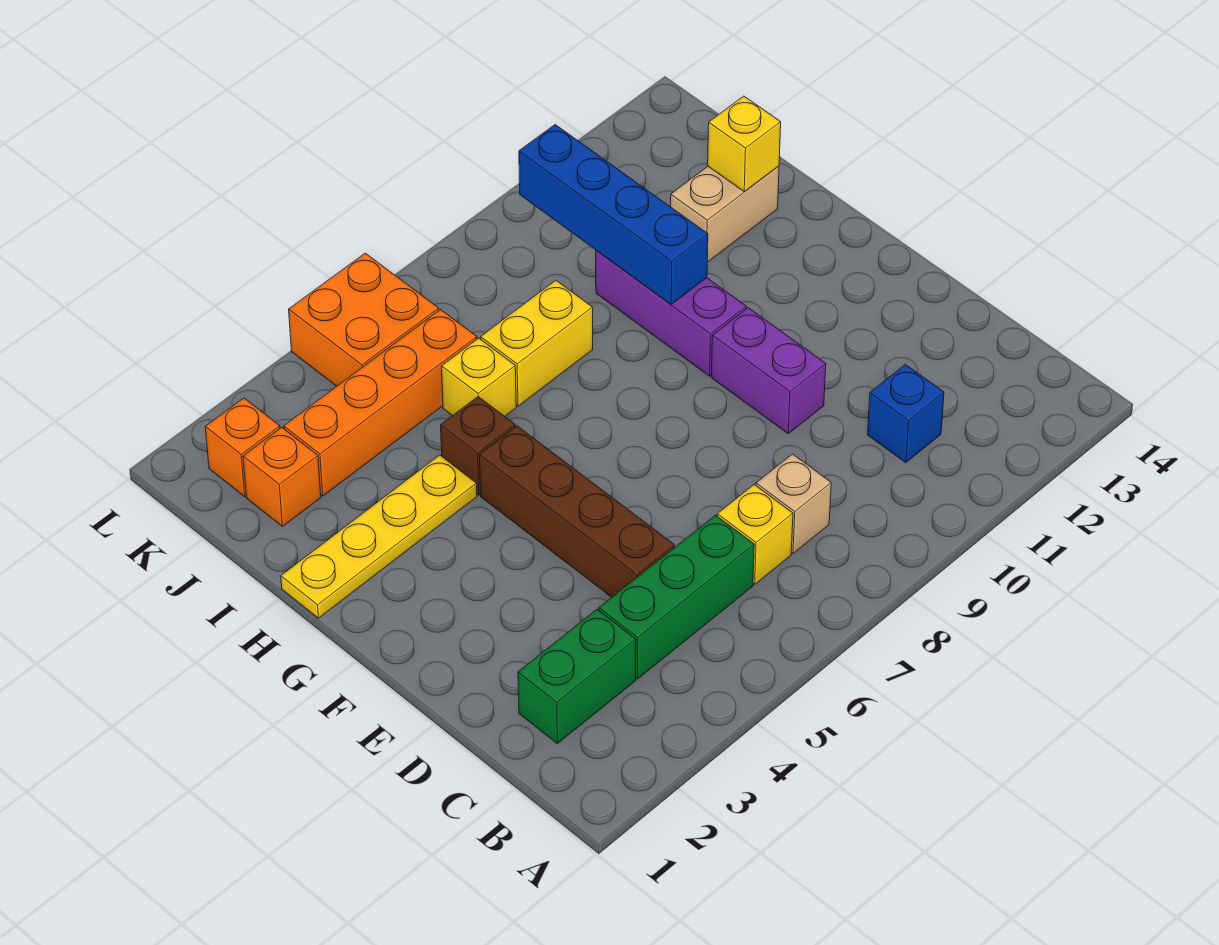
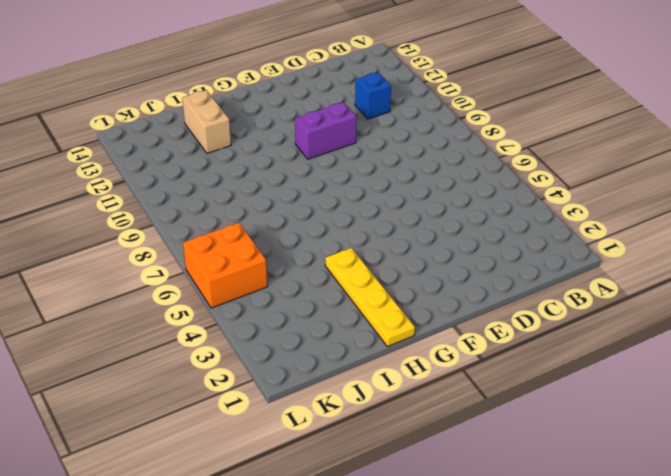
none -> green brick C2:C3 level 1
none -> green brick C4:C6 level 1
none -> yellow brick C7 level 1

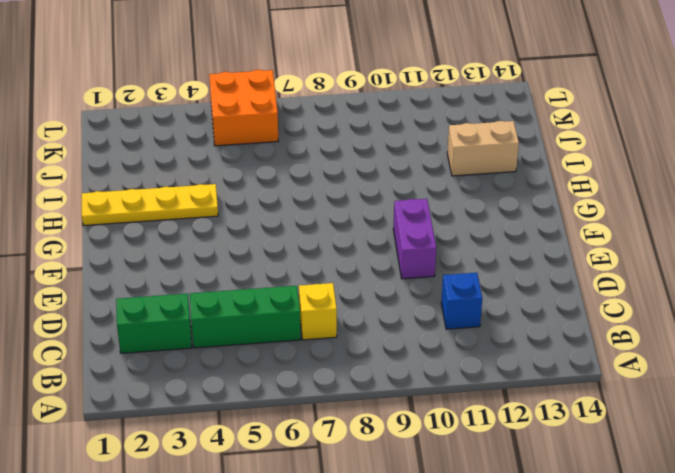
none -> tan brick C8 level 1
none -> brown brick D5:G5 level 1
none -> purple brick G10:I10 level 1

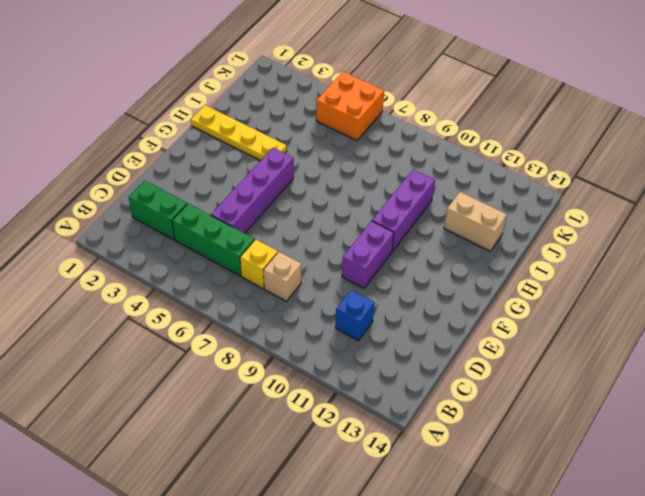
purple brick D5:G5 level 1 -> brown brick D5:G5 level 1
none -> brown brick H5 level 1
none -> yellow brick I6 level 1
none -> yellow brick I7:I8 level 1

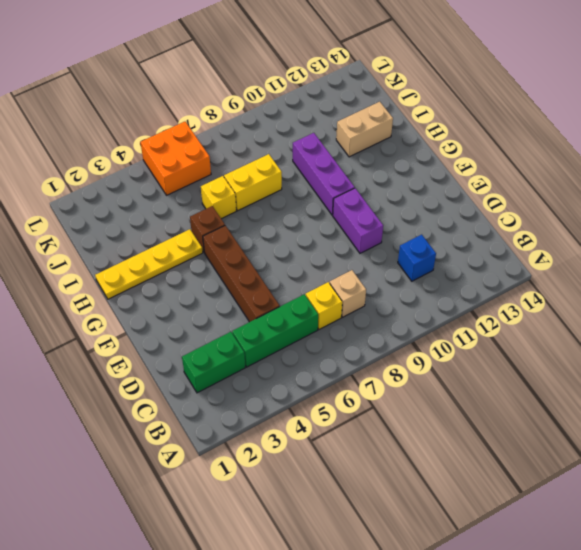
none -> orange brick J2 level 1
none -> orange brick J3:J6 level 1
none -> orange brick K2 level 1

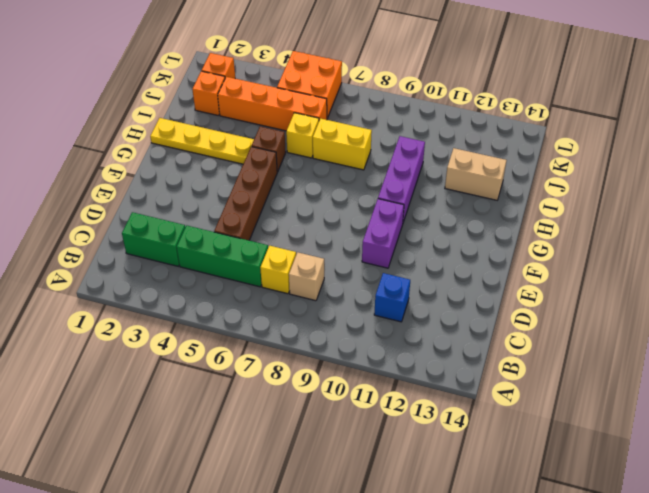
none -> blue brick H10:K10 level 2
none -> yellow brick I13 level 2

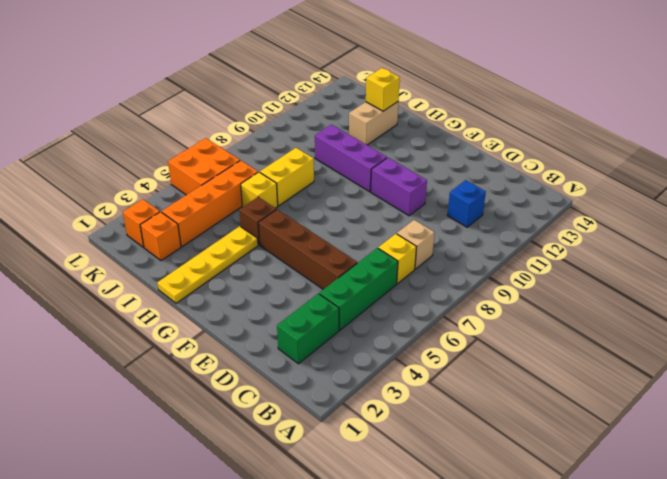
none -> blue brick H10:K10 level 2

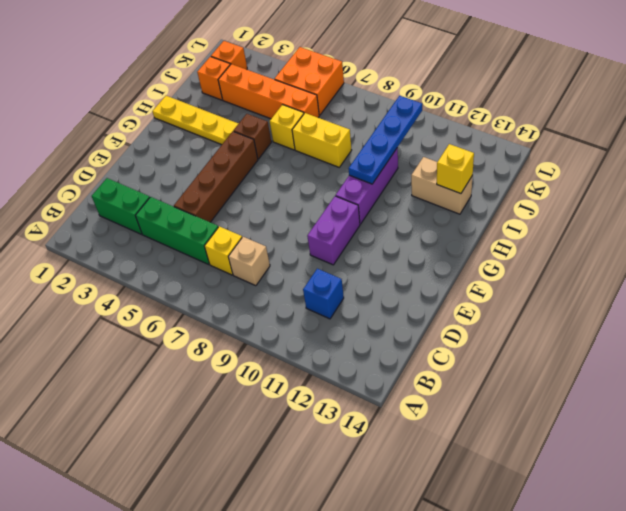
blue plate H10:K10 level 2 -> blue brick H10:K10 level 2

